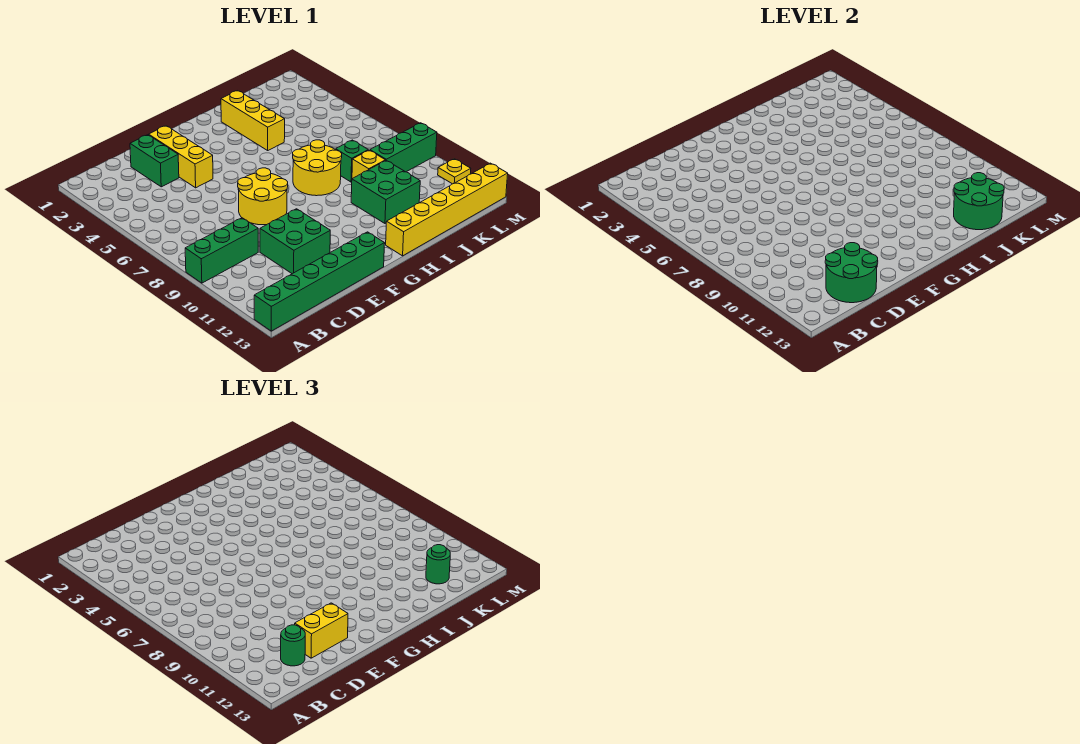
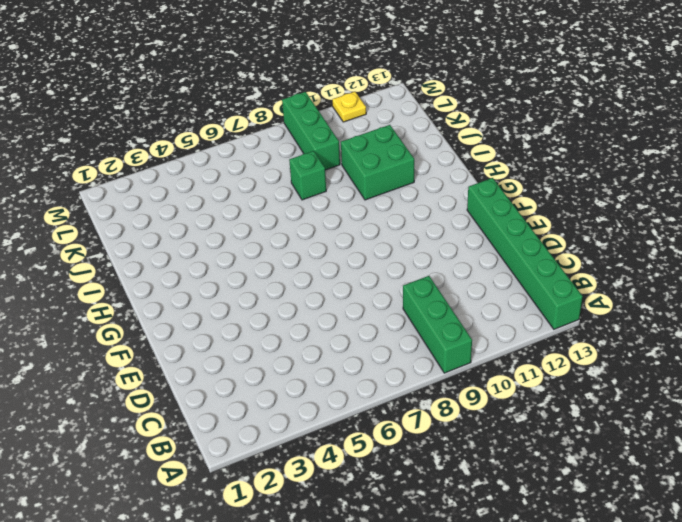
none -> green brick D2:D3 level 1
none -> green brick D10:E11 level 1
none -> yellow brick E2:E4 level 1

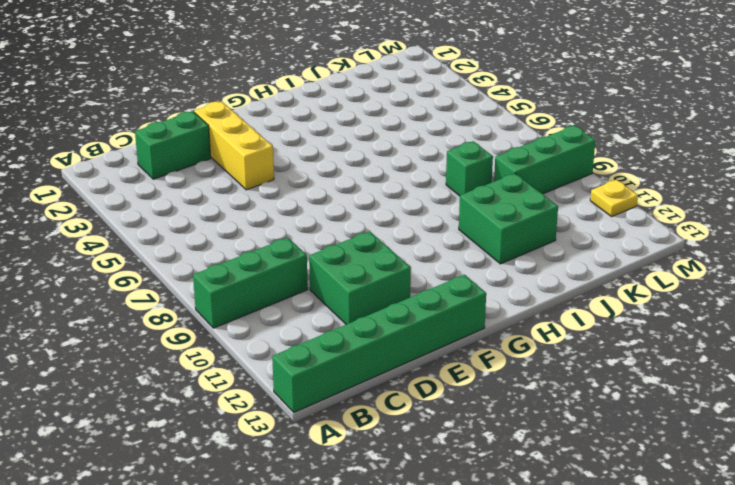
green brick C2:D2 level 1 -> green brick D2:D3 level 1
none -> yellow round brick E7:F8 level 1
none -> yellow round brick H7:I8 level 1
none -> yellow brick H13:M13 level 1

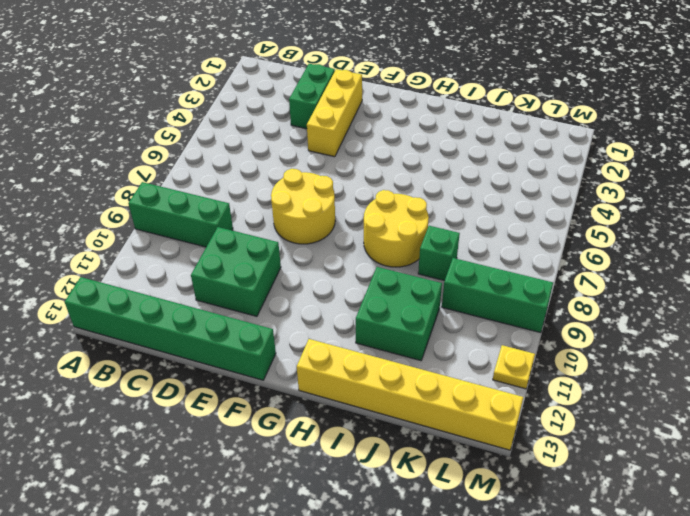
none -> yellow brick I2:I4 level 1
none -> yellow brick J9 level 1
none -> green round brick C12:D13 level 2

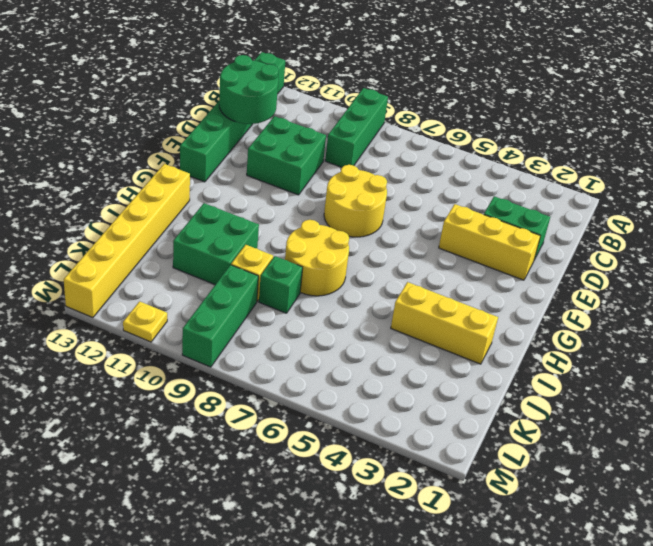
none -> green round brick J12:K13 level 2
none -> green round brick C12 level 3
none -> yellow brick D12:E12 level 3

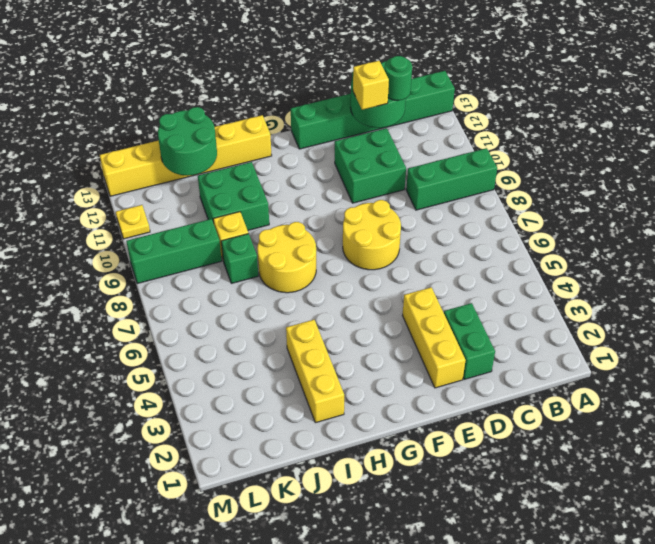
yellow brick D12 level 3 -> yellow brick D12:E12 level 3
none -> green round brick K12 level 3

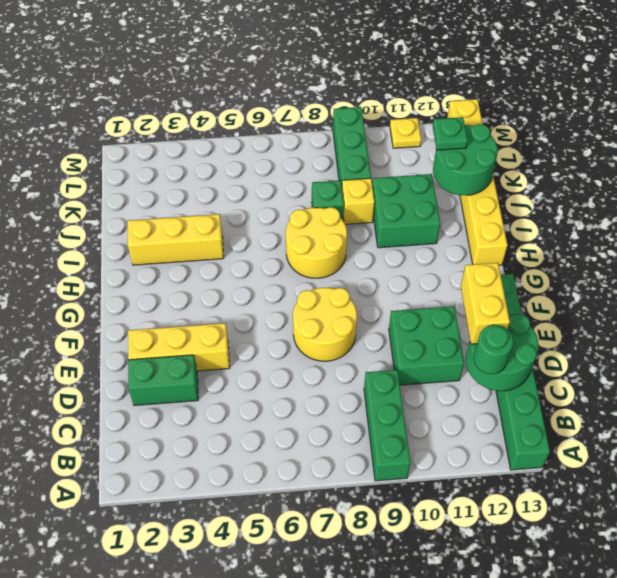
green plate K12 level 3 -> green round brick K12 level 3

